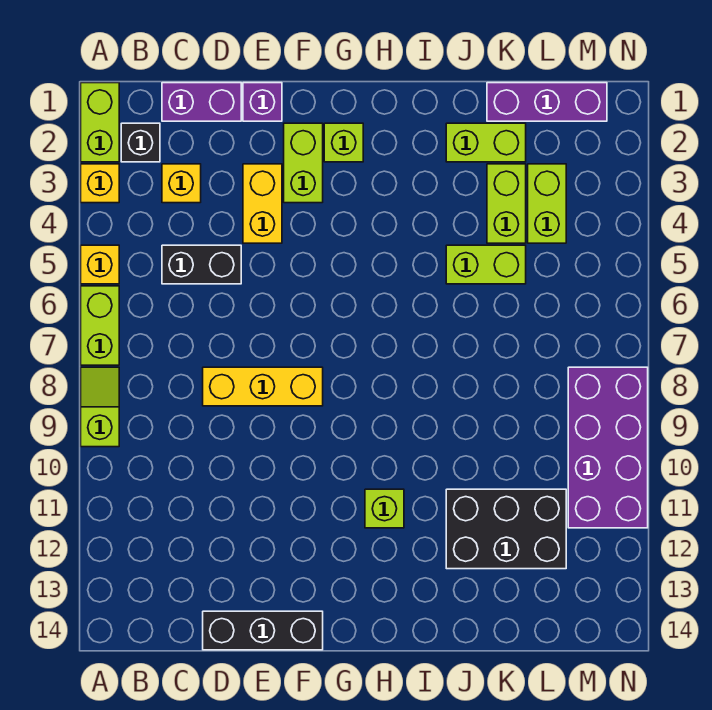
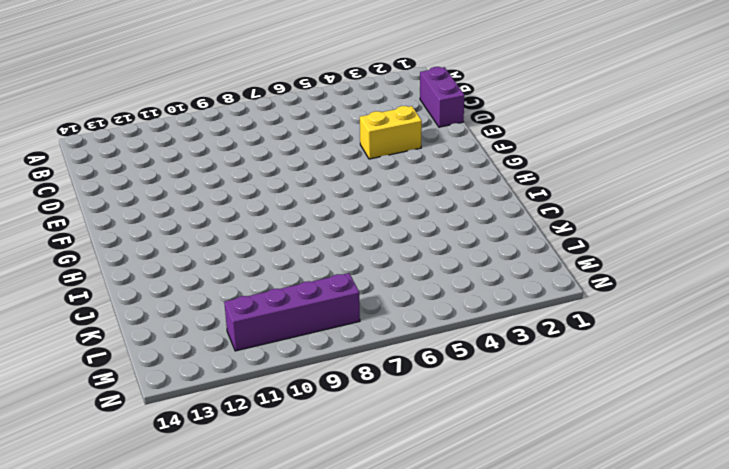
purple brick M8:M11 level 1 -> purple brick M8:N11 level 1
none -> lime brick A1:A2 level 1
none -> yellow brick A3 level 1
none -> yellow brick A5 level 1

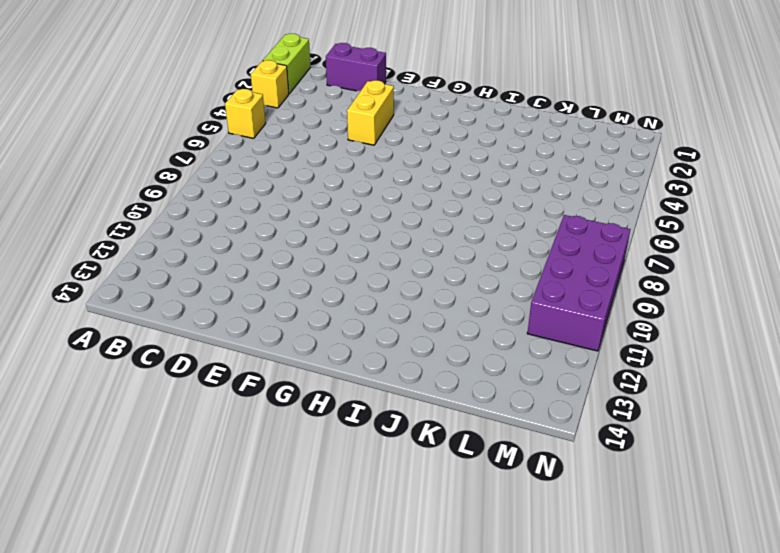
none -> lime brick A6:A7 level 1
none -> lime slope A8:A9 level 1 top 9
none -> black brick B2 level 1

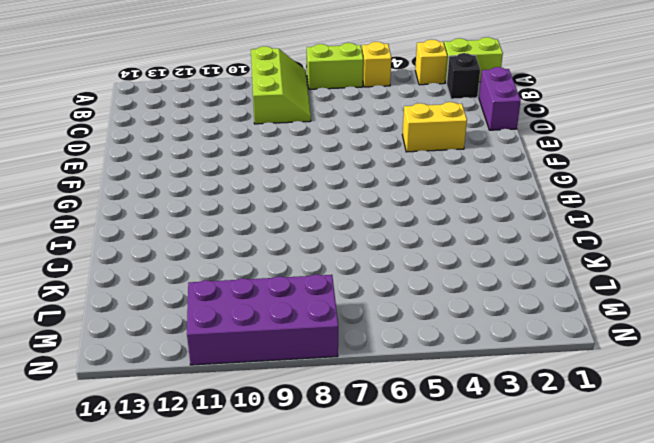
lime slope A8:C9 level 1 top 9 -> lime slope A8:A9 level 1 top 9
none -> yellow brick C3 level 1
none -> black brick C5:D5 level 1
none -> yellow brick D8:F8 level 1

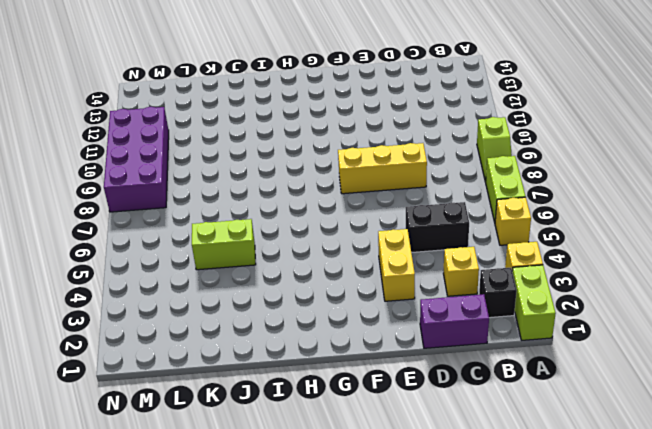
none -> black brick D14:F14 level 1
none -> purple brick E1 level 1
none -> lime brick F2:F3 level 1

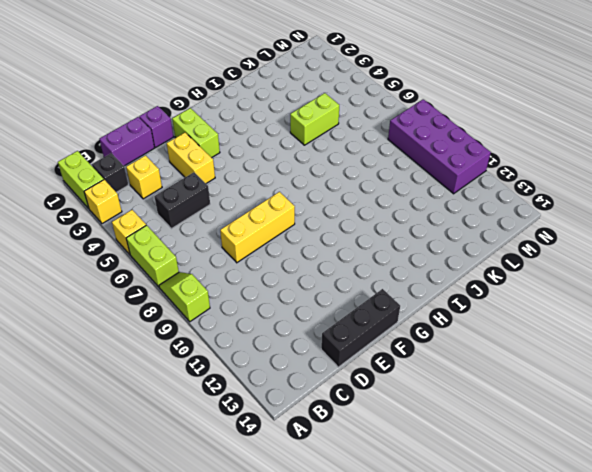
none -> lime brick G2 level 1
none -> lime brick H11 level 1
none -> lime brick J2:K2 level 1

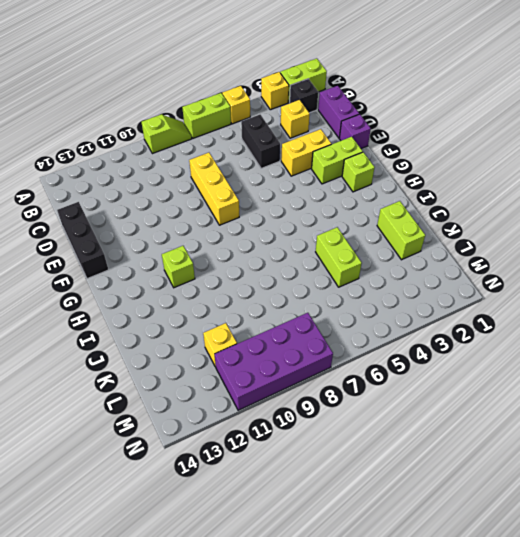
yellow brick L11 level 1 -> black brick J11:L12 level 1
none -> purple brick K1:M1 level 1
none -> lime brick K3:K4 level 1
none -> lime brick L3:L4 level 1

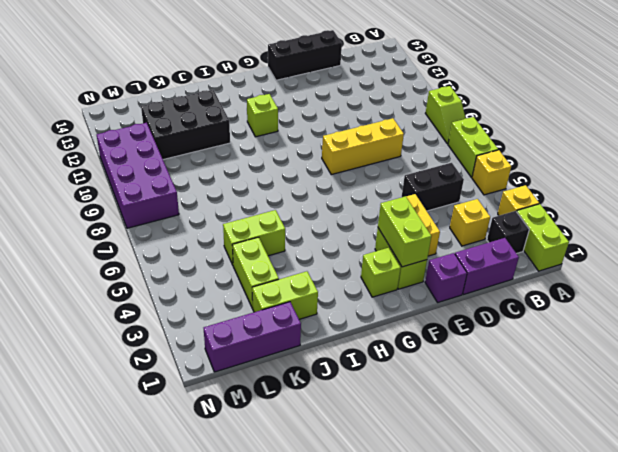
lime brick F2:F3 level 2 -> lime brick L3:L4 level 1

